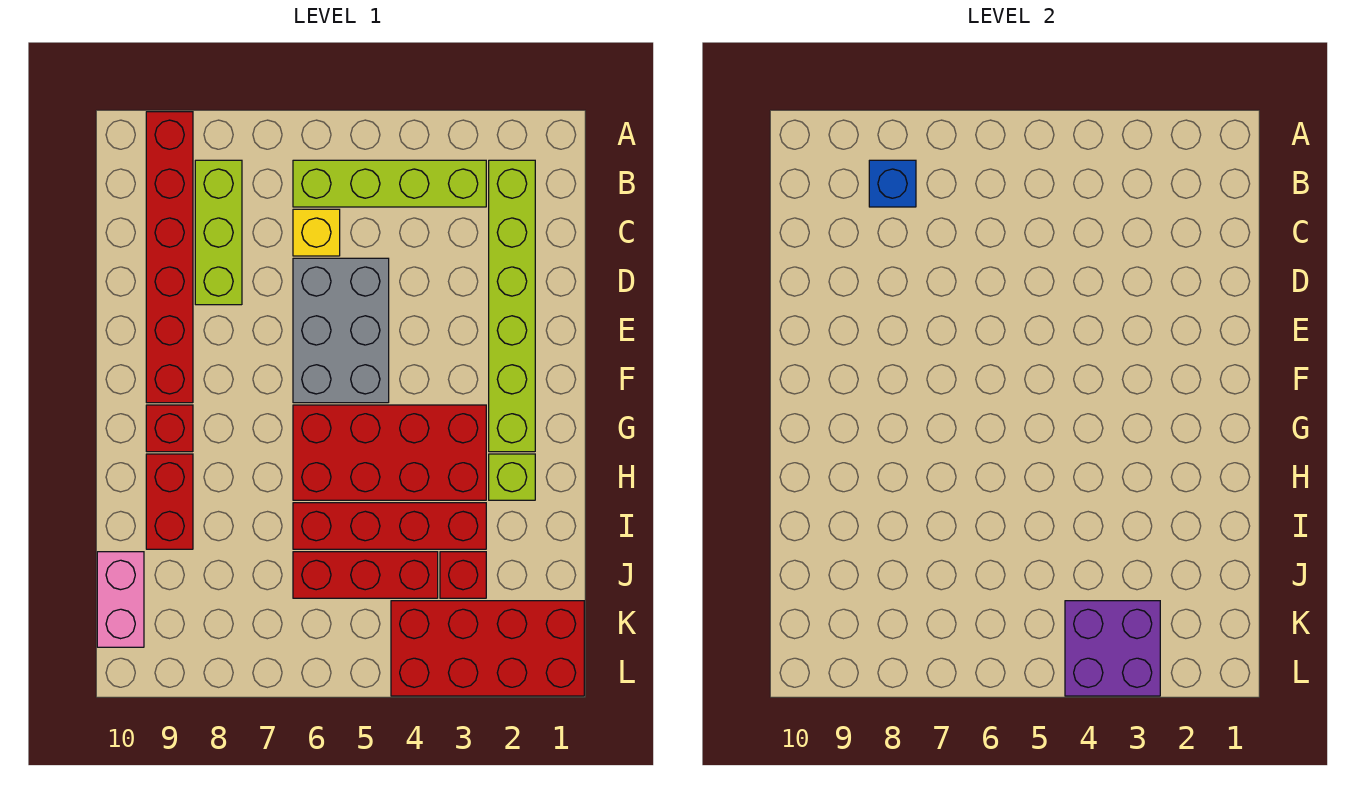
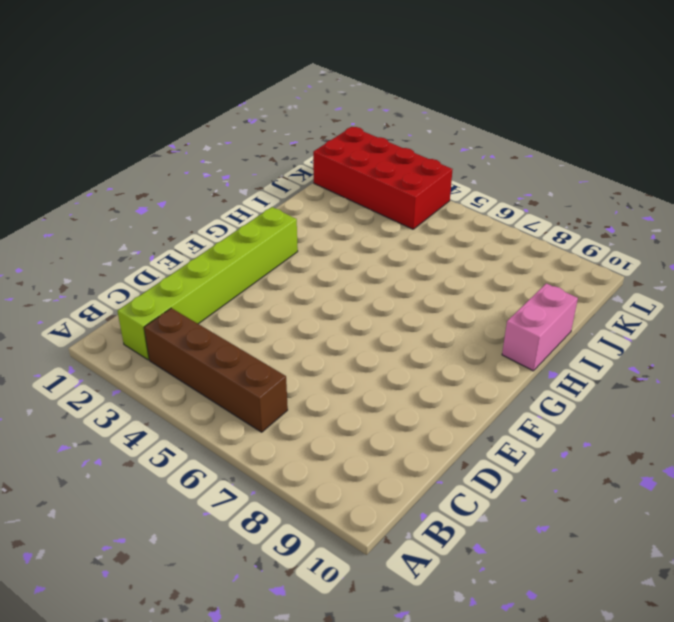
brown brick B3:B6 level 1 -> lime brick B3:B6 level 1
pink brick H10:I10 level 1 -> pink brick J10:K10 level 1
none -> red brick A9:F9 level 1
none -> lime brick B8:D8 level 1
none -> yellow brick C6 level 1

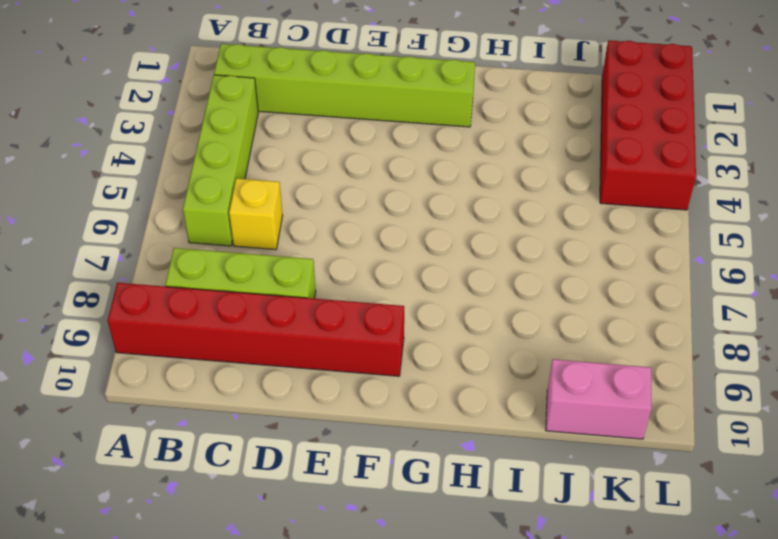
none -> grey brick D5:F6 level 1
none -> red brick G3:H6 level 1
none -> red brick G9 level 1

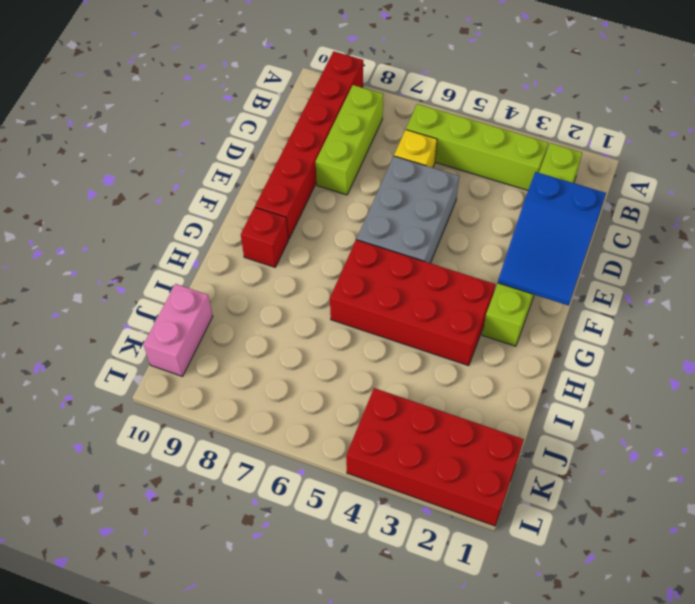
blue slope D1:F2 level 2 top D -> none
none -> lime brick H2 level 1
none -> red brick H9:I9 level 1
none -> red brick I3:I6 level 1

